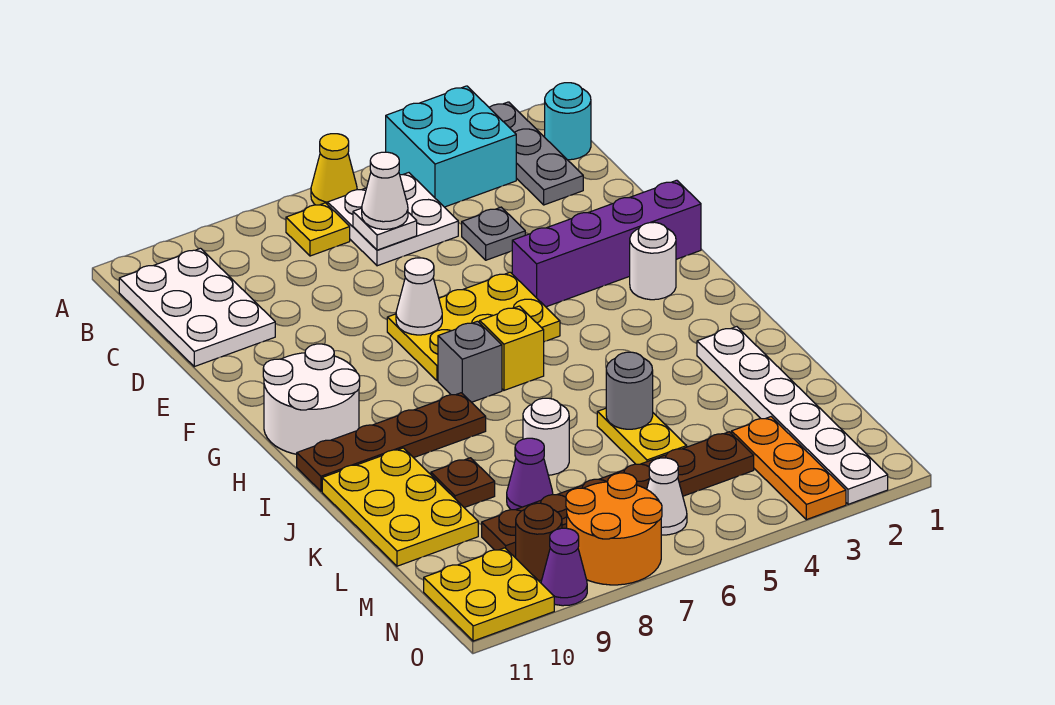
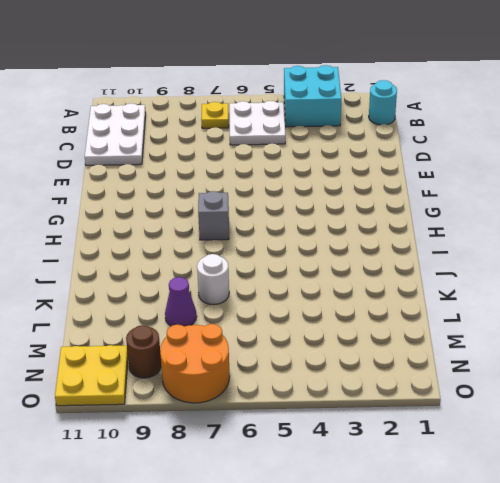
none -> grey plate A2:C2 level 1
none -> yellow cone A6 level 1
none -> grey plate D4 level 1
none -> purple brick F1:F4 level 1

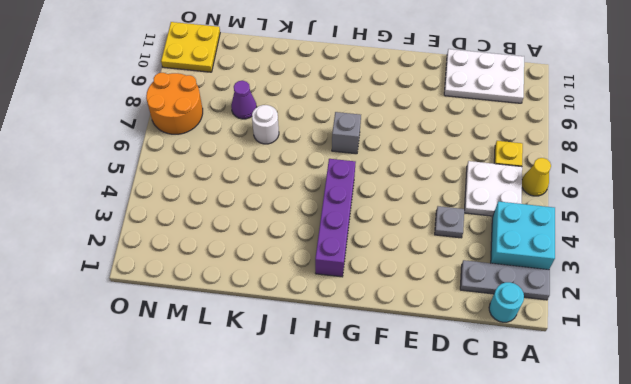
purple brick H2:H5 level 1 -> purple brick F1:F4 level 1
none -> yellow plate F5:G7 level 1
none -> white round brick G2 level 1
none -> white round brick G10:H11 level 1
none -> yellow brick H6 level 1

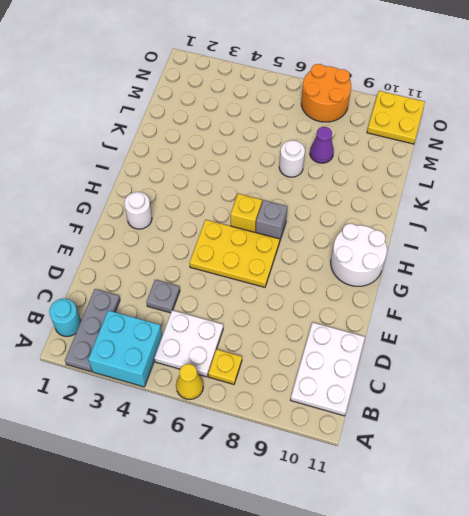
none -> purple brick F1:F4 level 1
none -> brown plate I8:I11 level 1
none -> white plate J2:O2 level 1
none -> yellow plate J10:L11 level 1

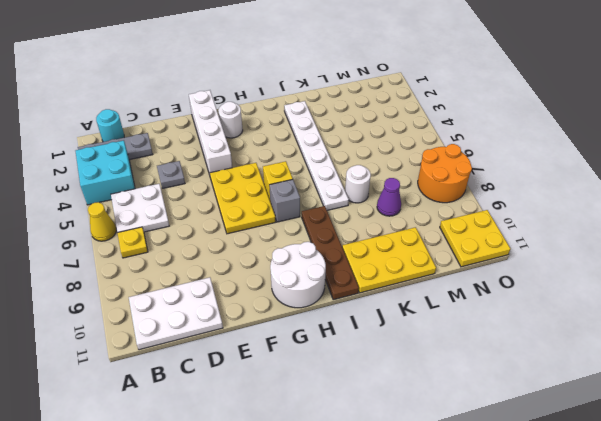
white brick F1:F4 level 1 -> purple brick F1:F4 level 1
white plate J2:J7 level 1 -> white plate J2:O2 level 1
none -> yellow plate K5:L5 level 1
none -> brown plate K9 level 1
none -> orange plate M3:O3 level 1
none -> brown plate M4:M9 level 1

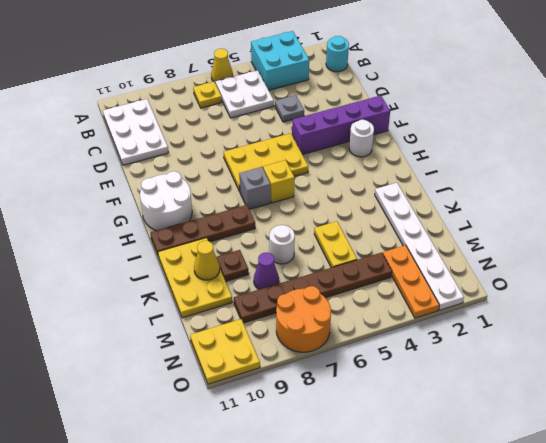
yellow cone K10 level 2 -> none
none -> grey plate A2:C2 level 1
none -> white cone N6 level 1
none -> brown round brick N9 level 1
none -> purple cone O9 level 1

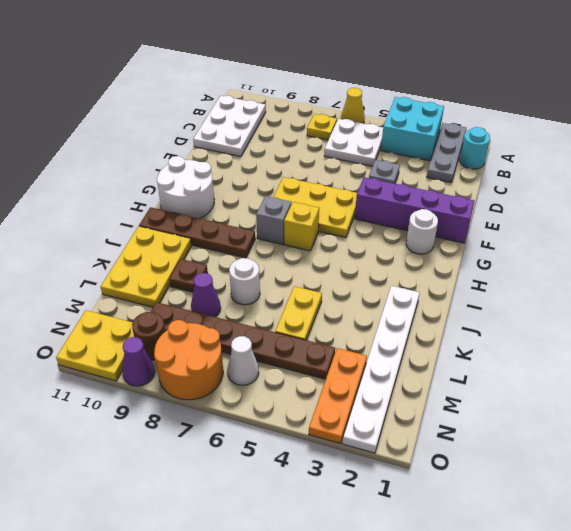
none -> white plate C6 level 2
none -> white cone F7 level 2
none -> grey round brick K5 level 2
none -> white cone C6 level 3

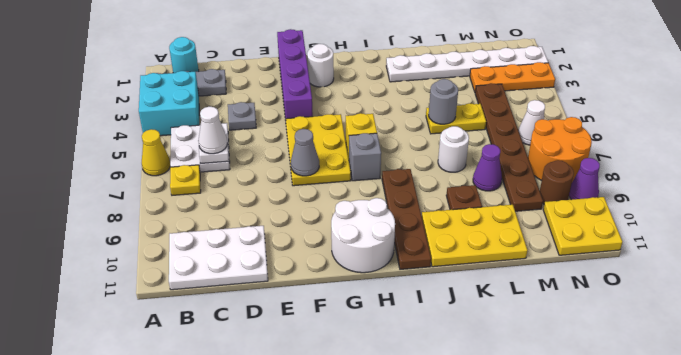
grey cone F7 level 2 -> white cone F7 level 2

